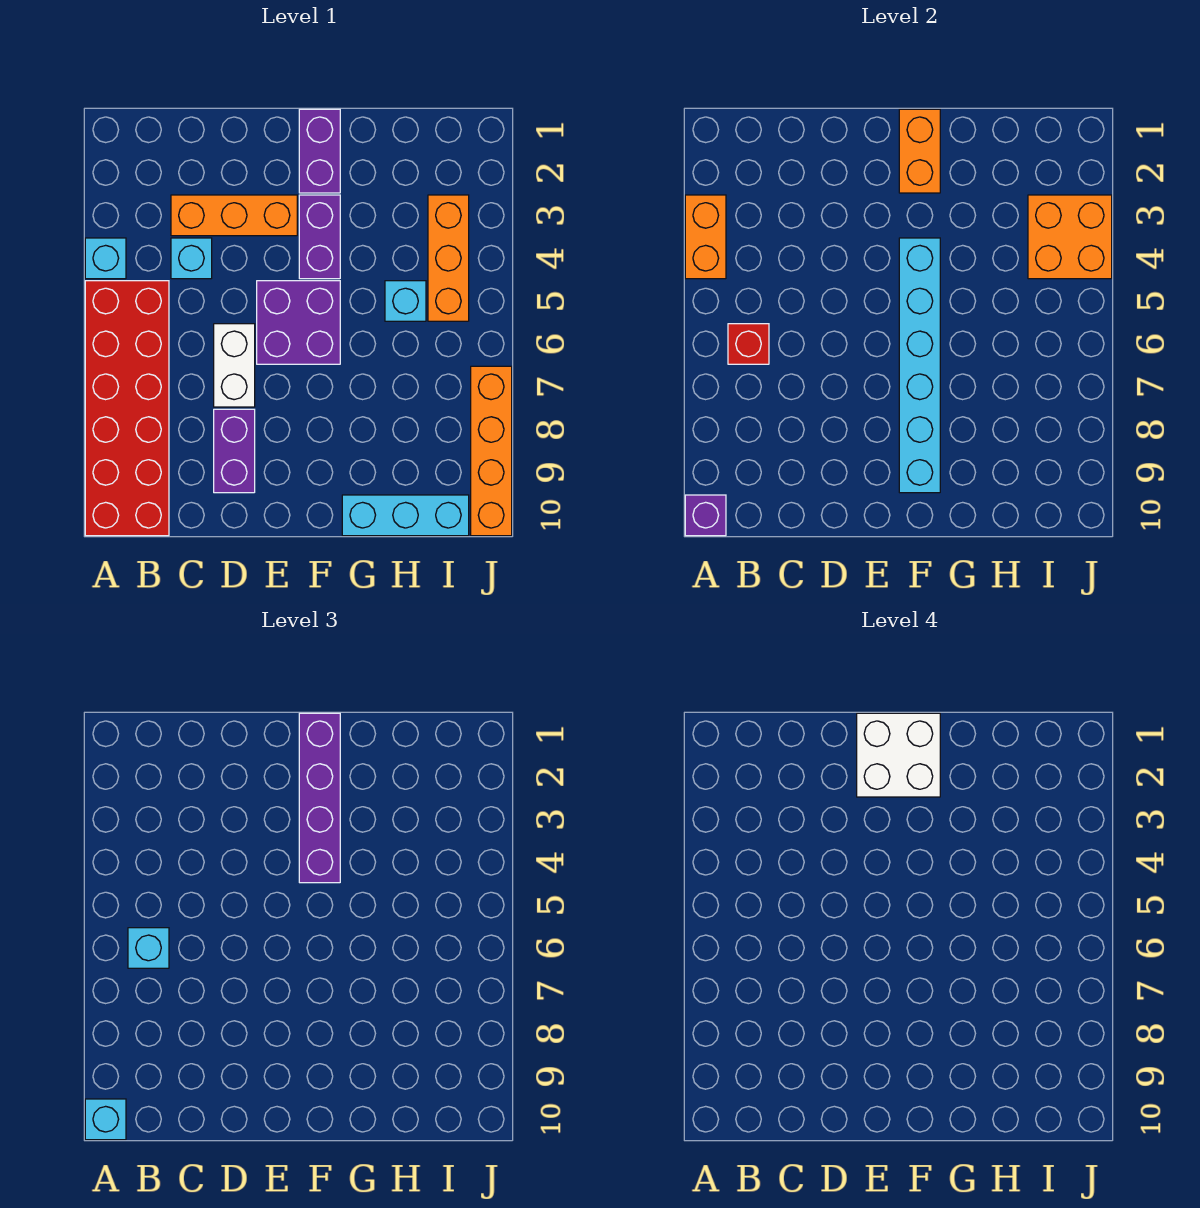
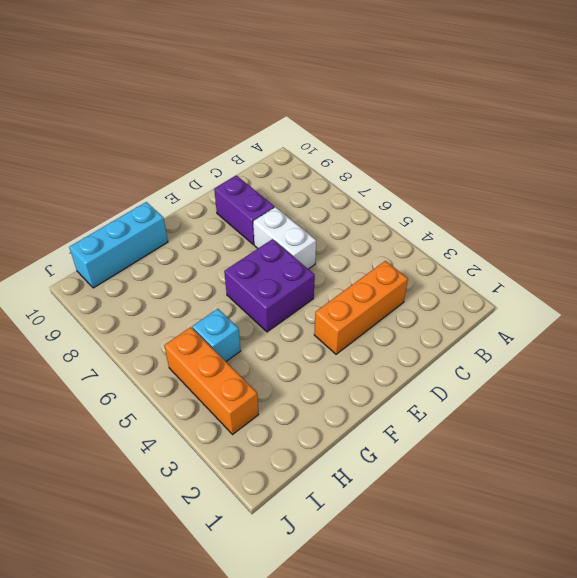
none -> cyan brick A4 level 1
none -> red brick A5:B10 level 1
none -> cyan brick C4 level 1

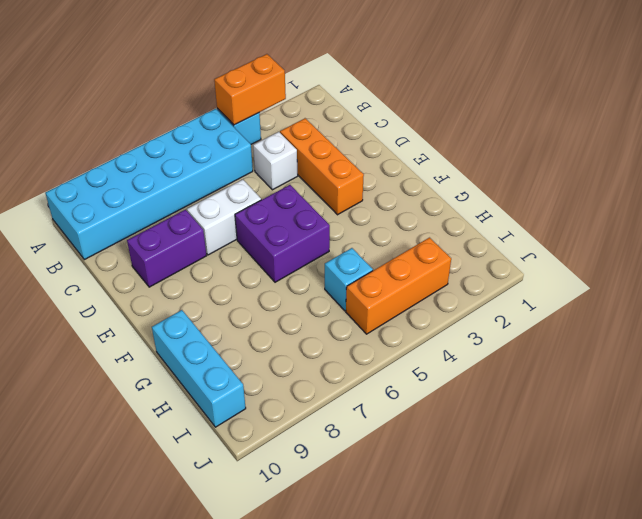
cyan brick A5:B10 level 1 -> red brick A5:B10 level 1
white brick C4 level 1 -> cyan brick C4 level 1
none -> purple brick F1:F2 level 1
none -> purple brick F3:F4 level 1
none -> orange brick J7:J10 level 1

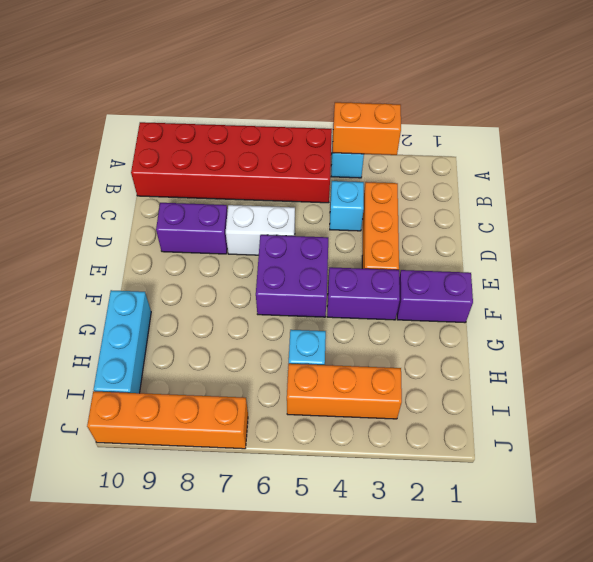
none -> purple brick A10 level 2
none -> red brick B6 level 2
none -> orange brick F1:F2 level 2

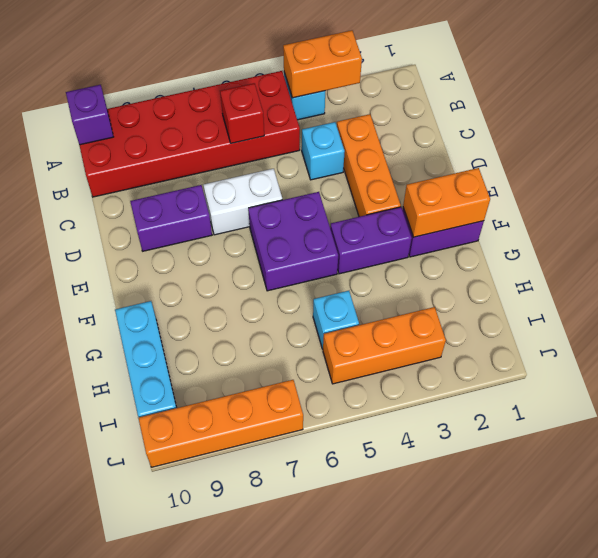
none -> cyan brick F4:F9 level 2
none -> orange brick I3:J4 level 2
none -> cyan brick A10 level 3

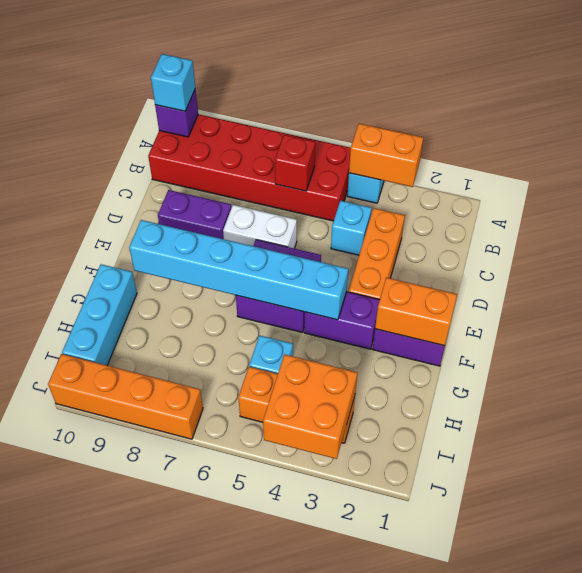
none -> cyan brick B6 level 3
none -> purple brick F1:F4 level 3
none -> white brick E1:F2 level 4

